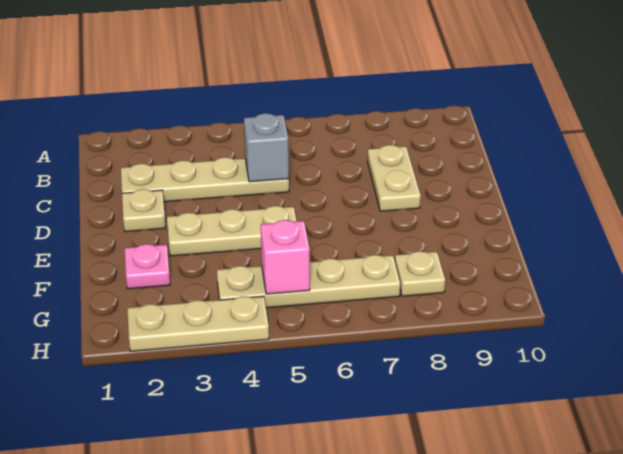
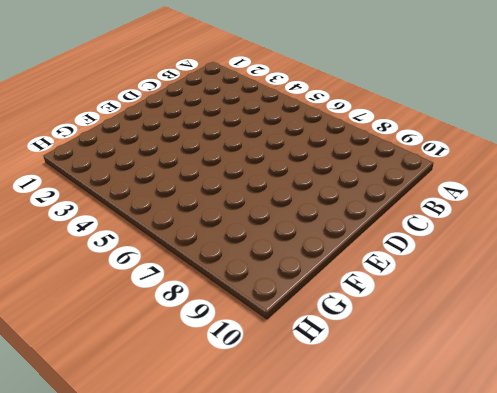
none -> tan plate C2:C5 level 1
none -> tan plate C8:D8 level 1

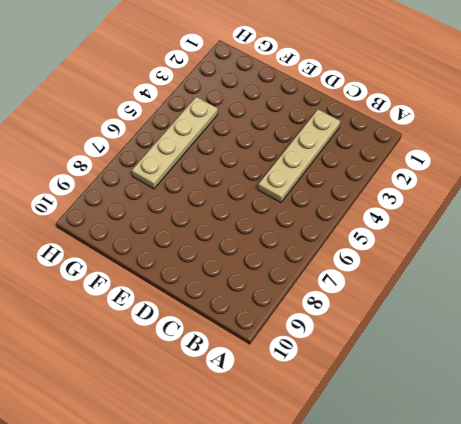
none -> tan plate C8:D8 level 1
none -> tan plate D2 level 1

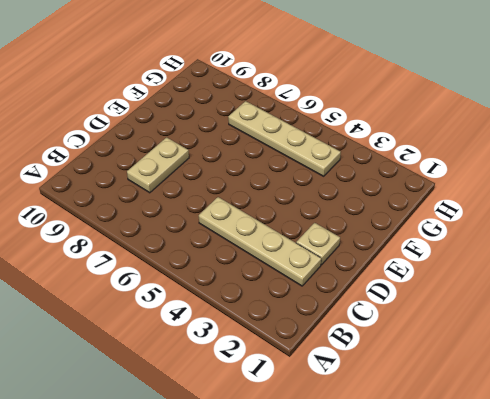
none -> tan plate E3:E5 level 1
none -> pink plate F2 level 1

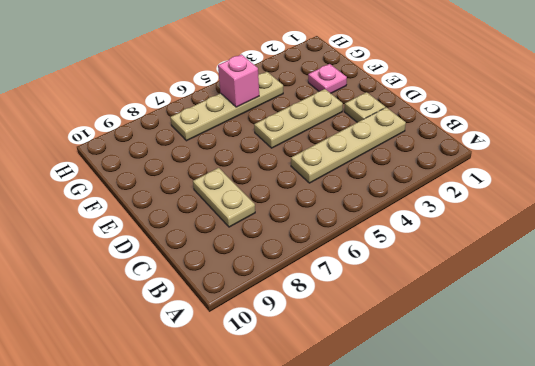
none -> tan plate G8 level 1
none -> tan plate H2:H4 level 1

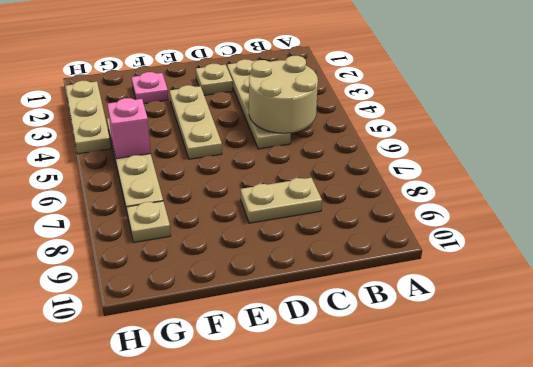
tan round brick B4:C5 level 2 -> grey brick C5 level 2

